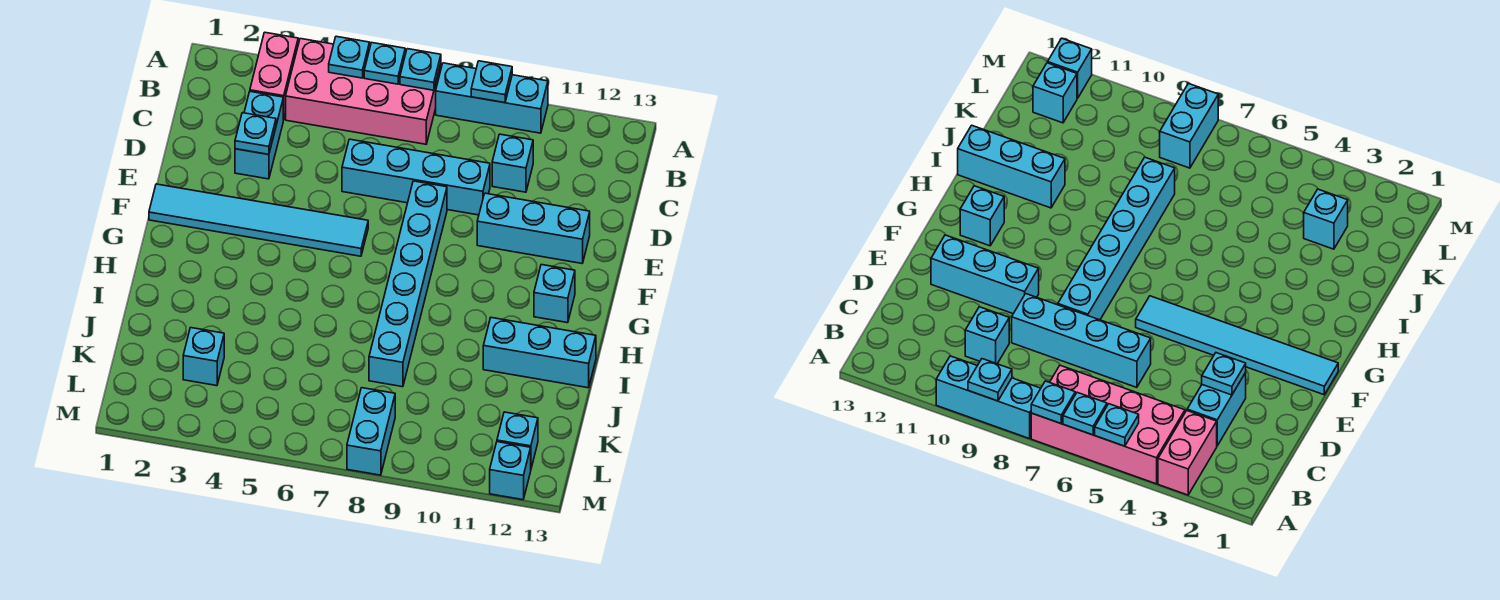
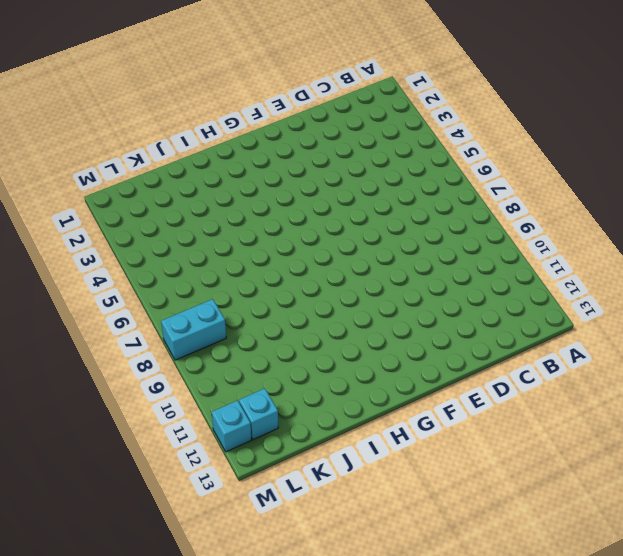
none -> pink brick A3:B3 level 1
none -> pink brick A4:B7 level 1
none -> cyan brick A8:A10 level 1

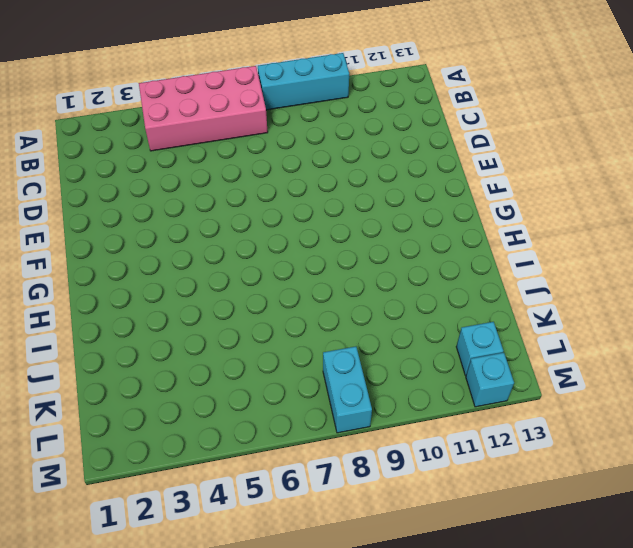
none -> pink brick A3:B3 level 1
none -> cyan brick C3:D3 level 1
none -> cyan brick C10 level 1

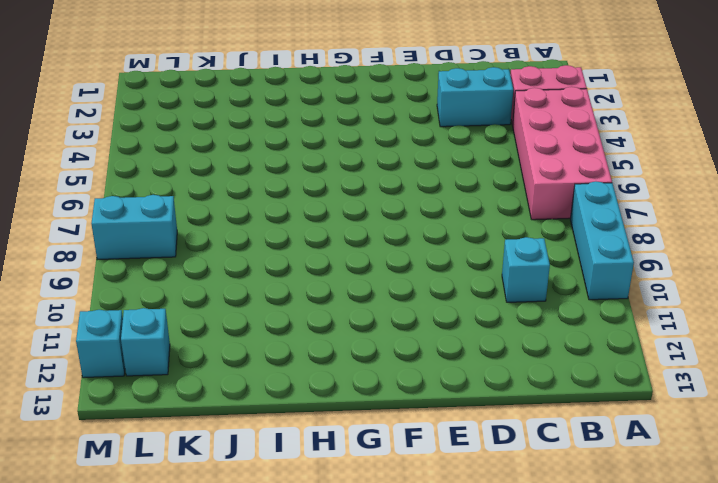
none -> cyan brick D6:D9 level 1
none -> cyan brick E8:J8 level 1
none -> cyan brick E10:E12 level 1

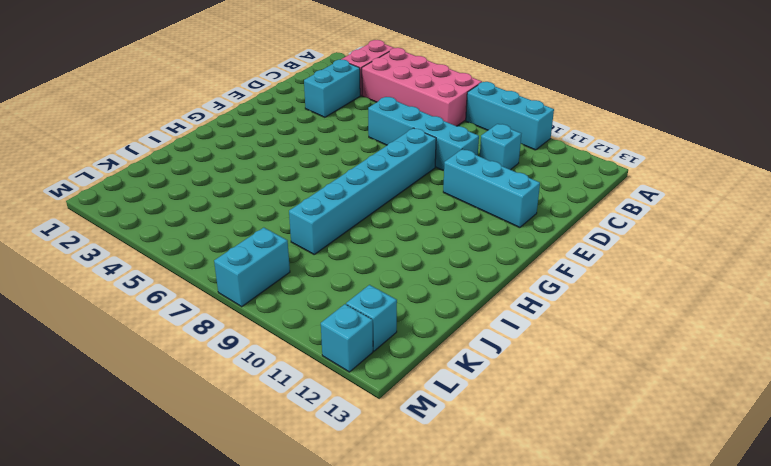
none -> cyan tile F1:F6 level 1
none -> cyan brick G12 level 1
none -> cyan brick I11:I13 level 1

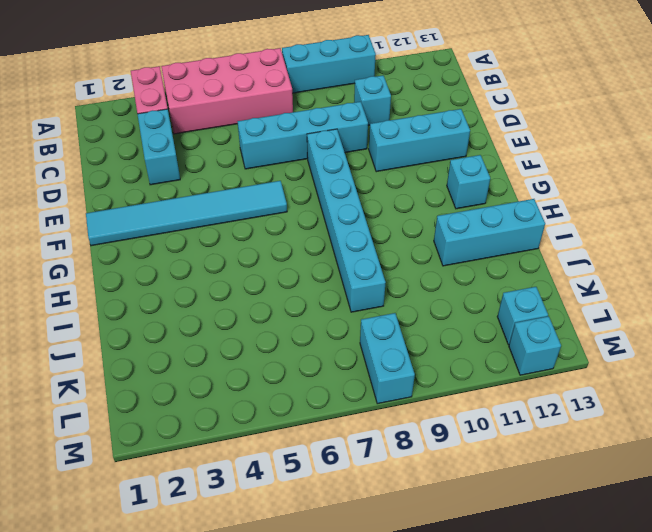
none -> cyan brick K3 level 1
none -> cyan plate A5 level 2
none -> cyan plate A6 level 2

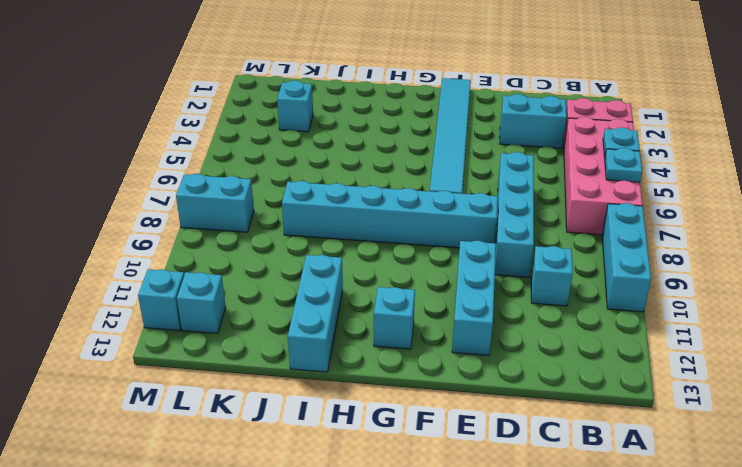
none -> cyan plate A7 level 2
none -> cyan plate A9 level 2
none -> cyan plate D3 level 2

